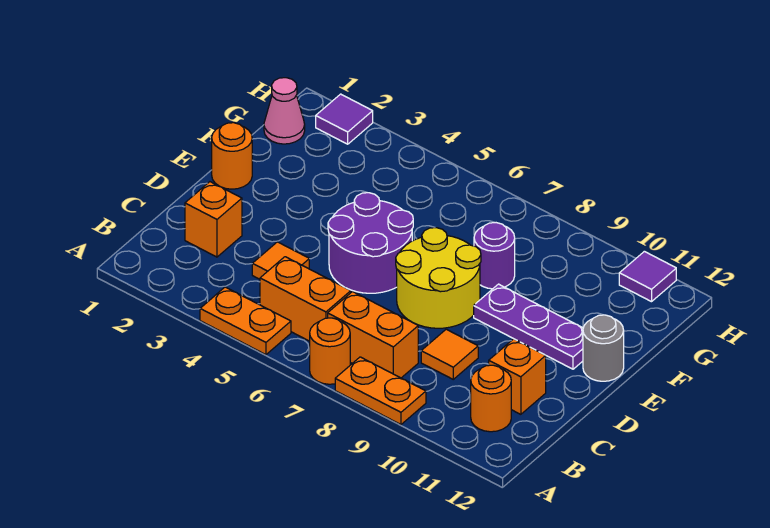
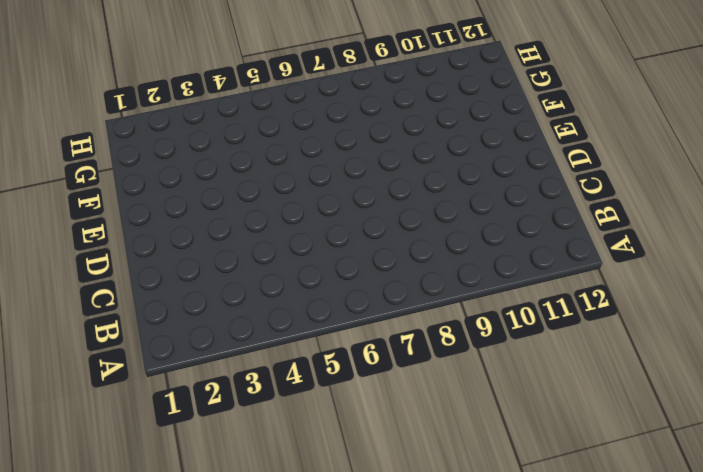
none -> orange plate A4:A5 level 1
none -> orange round brick A7 level 1
none -> orange plate A8:A9 level 1

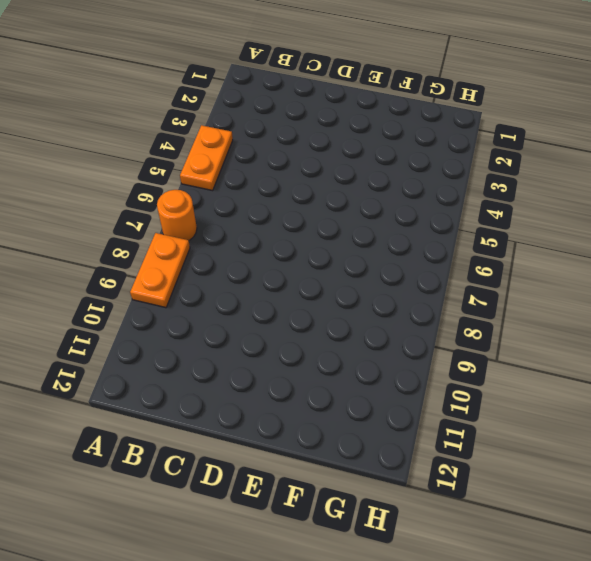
none -> orange brick B5:B6 level 1
none -> orange brick B7:B8 level 1
none -> orange round brick B11 level 1

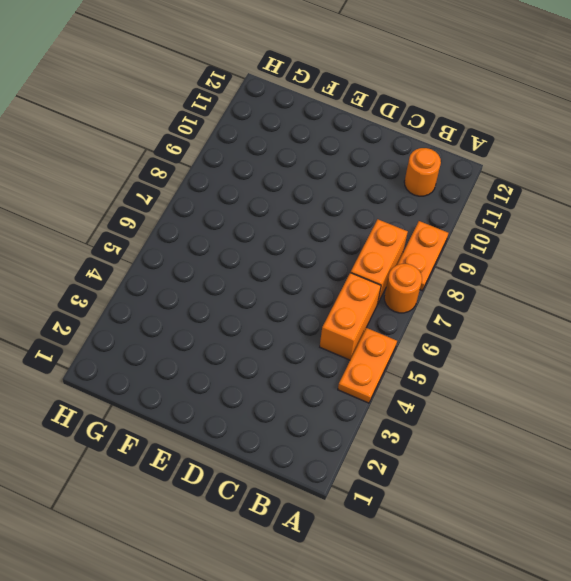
none -> orange brick C2 level 1
none -> orange tile C4 level 1
none -> orange tile C9 level 1

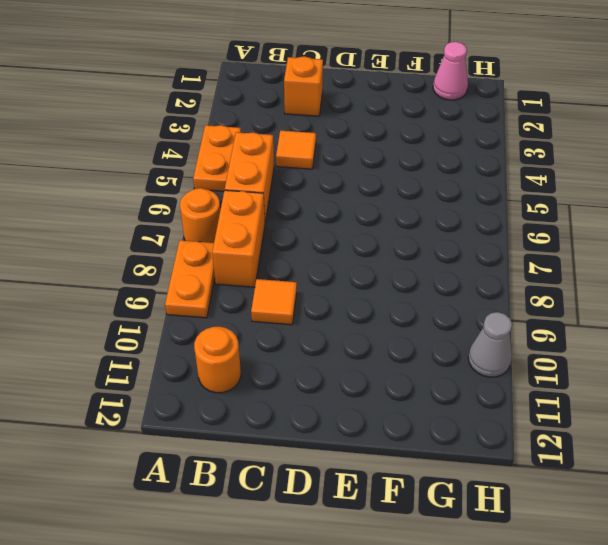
grey cone H10 level 1 -> none
none -> orange brick C11 level 1
none -> purple round brick D5:E6 level 1
none -> yellow round brick D7:E8 level 1

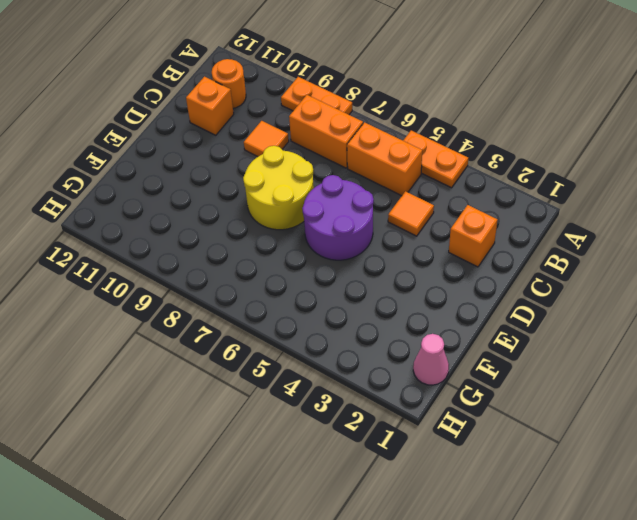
none -> orange round brick A7 level 1
none -> orange round brick E1 level 1
none -> purple plate E9:E11 level 1

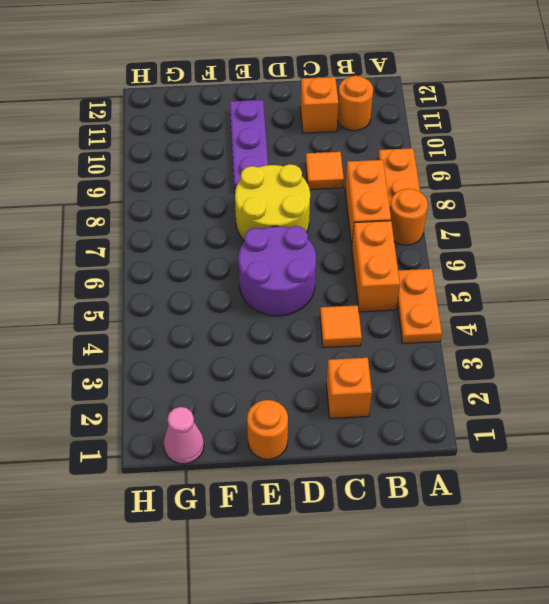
none -> grey round brick E12 level 1
none -> purple round brick F8 level 1
none -> purple tile H2 level 1

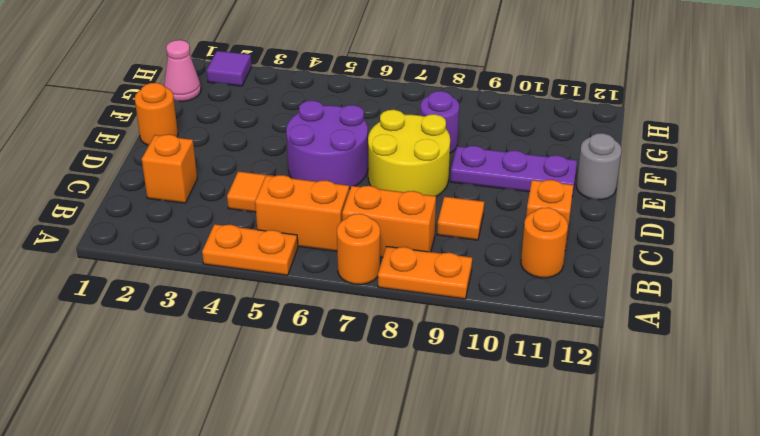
none -> purple tile H11 level 1

